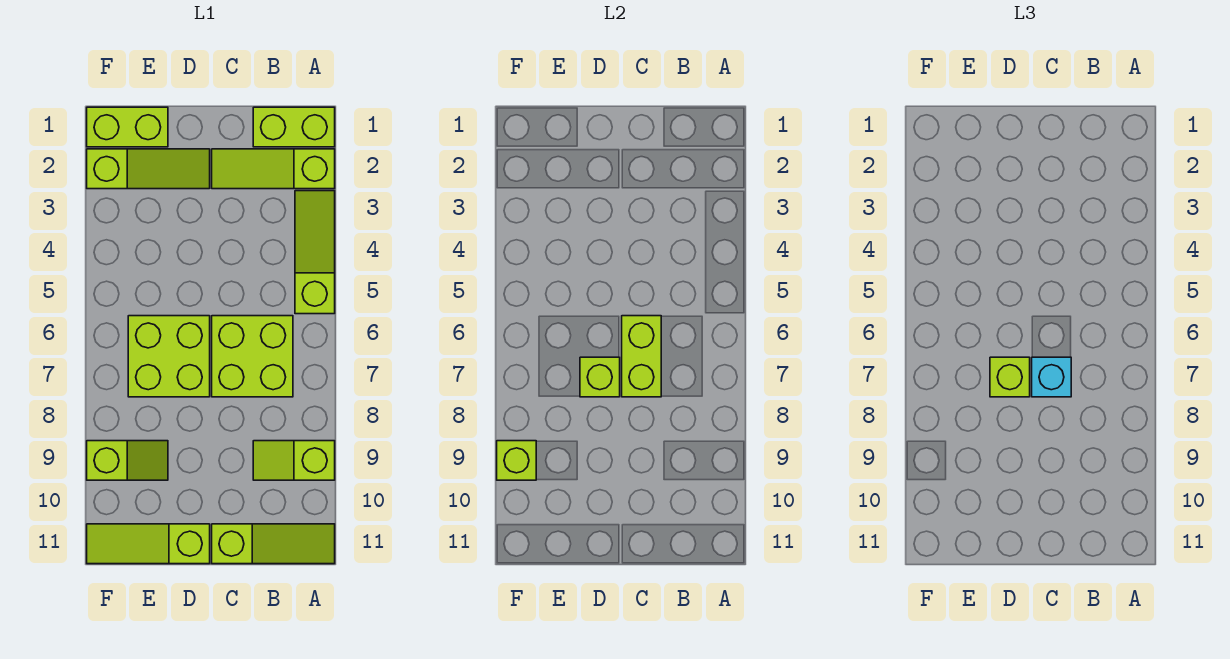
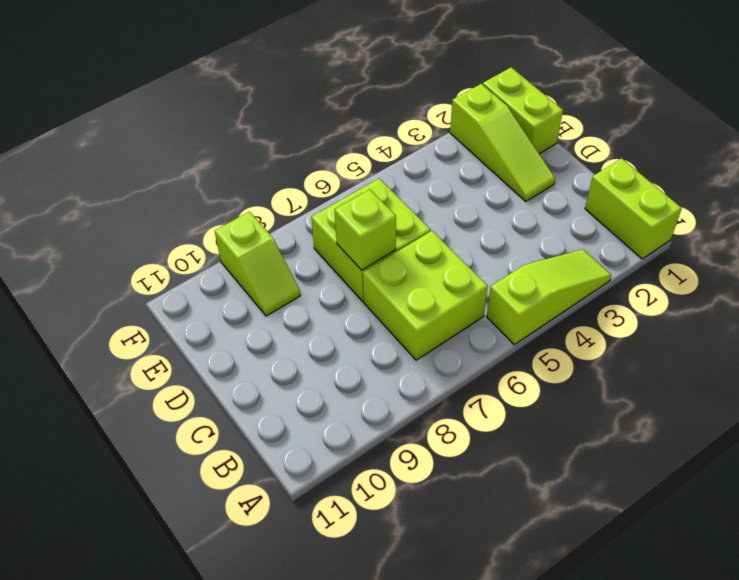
none -> lime slope A2:C2 level 1 top A
none -> lime slope A9:B9 level 1 top A
none -> lime slope A11:C11 level 1 top C

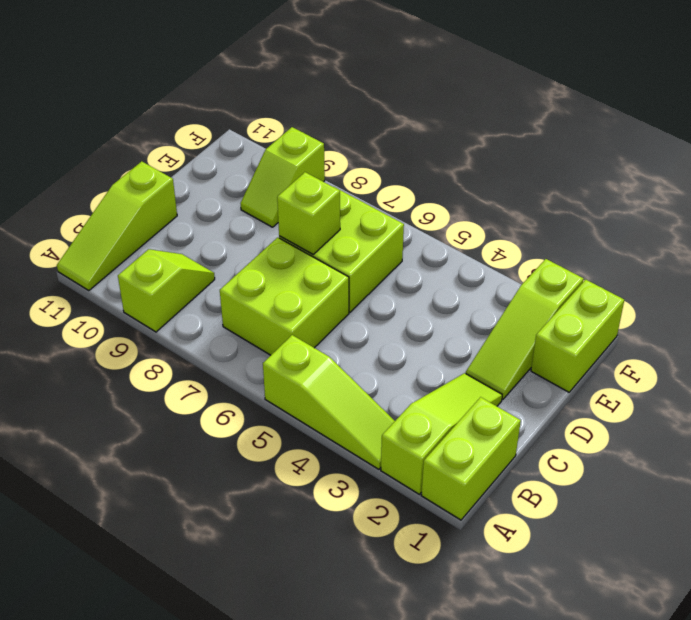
none -> lime slope D11:F11 level 1 top D
none -> lime brick C6:C7 level 2
none -> lime brick F9 level 2

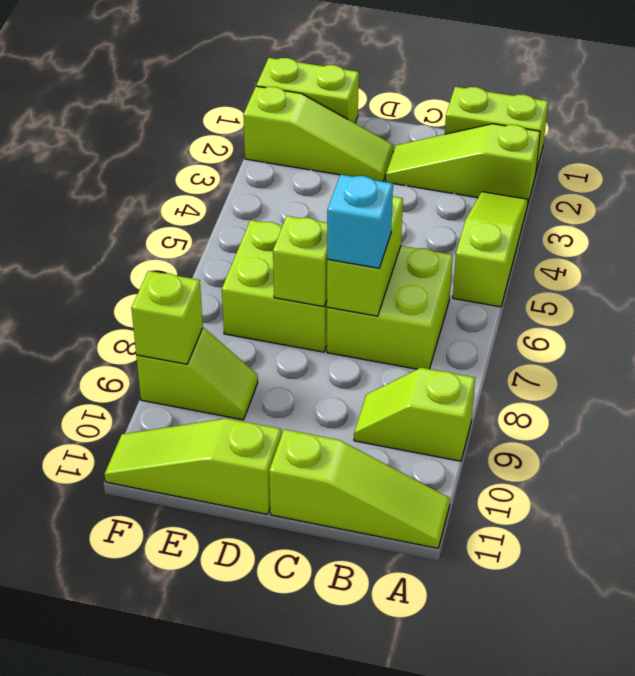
none -> lime brick D7 level 3

